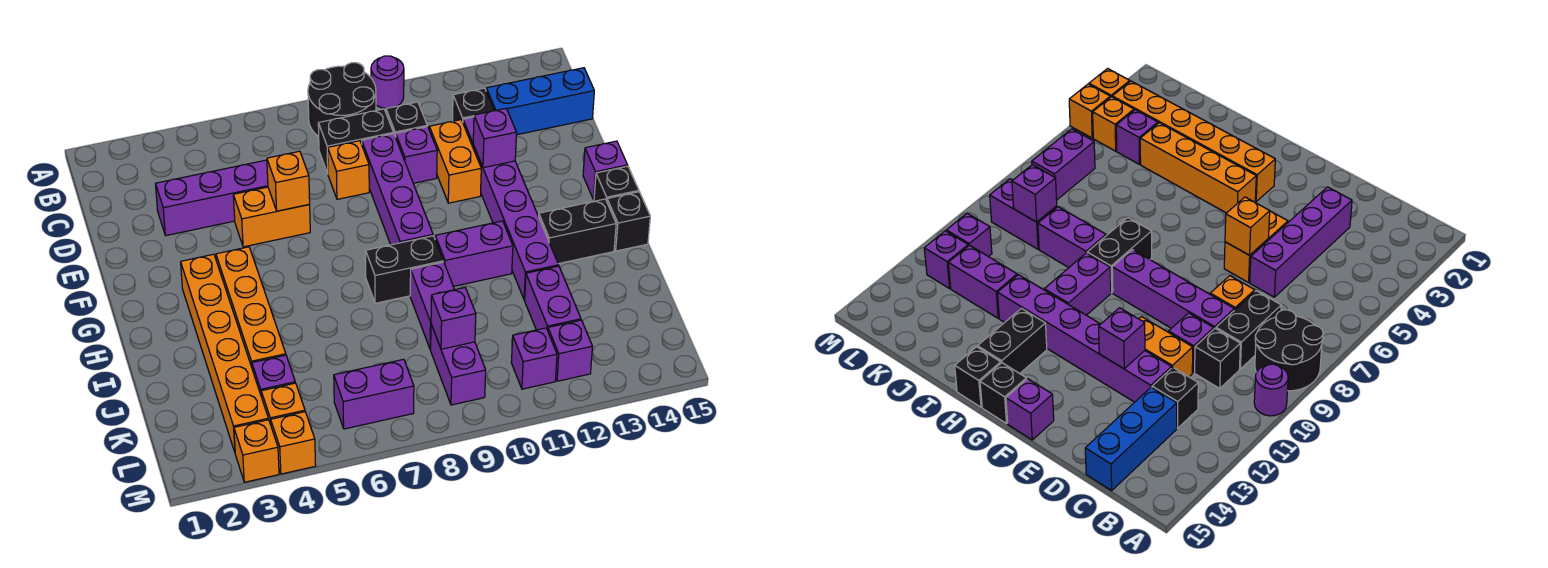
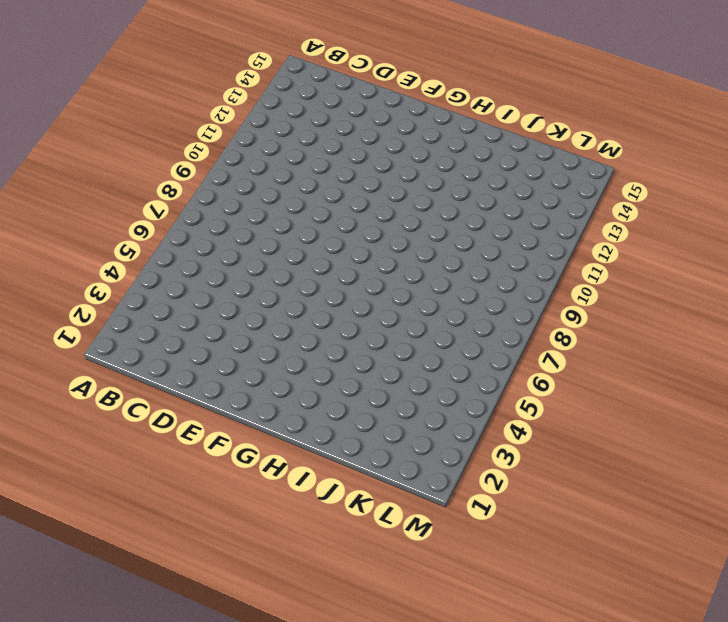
none -> black round brick A8:B9 level 1
none -> purple round brick A10 level 1
none -> black brick C8:C9 level 1
none -> black brick C10 level 1

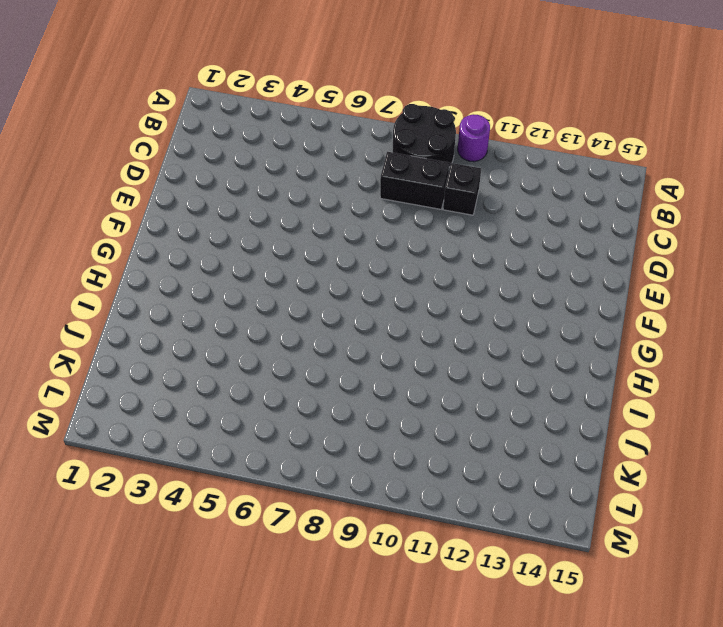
none -> black brick C12 level 1
none -> blue brick C13:C15 level 1
none -> purple brick D3:D6 level 1
none -> orange brick D8 level 1

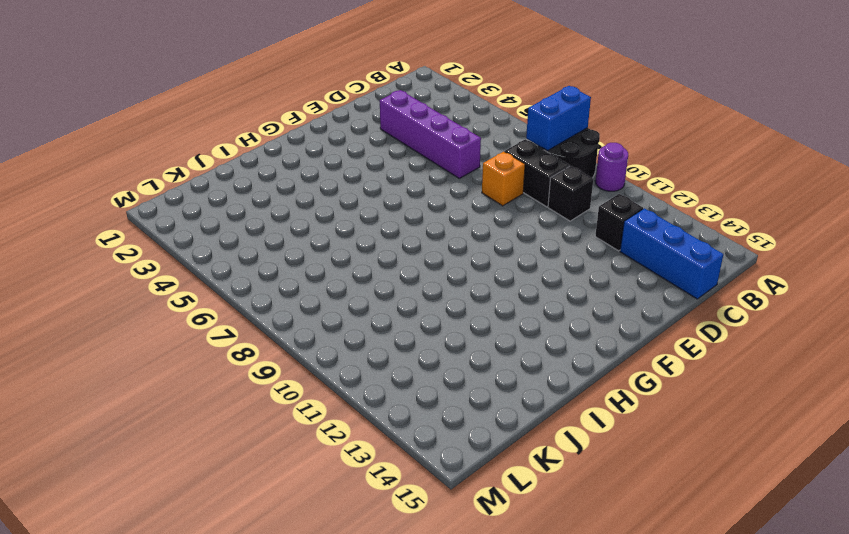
blue brick A8:B8 level 2 -> none
none -> purple brick D9:G9 level 1
none -> purple brick D10 level 1
none -> orange brick D11:E11 level 1
none -> purple brick D12:I12 level 1

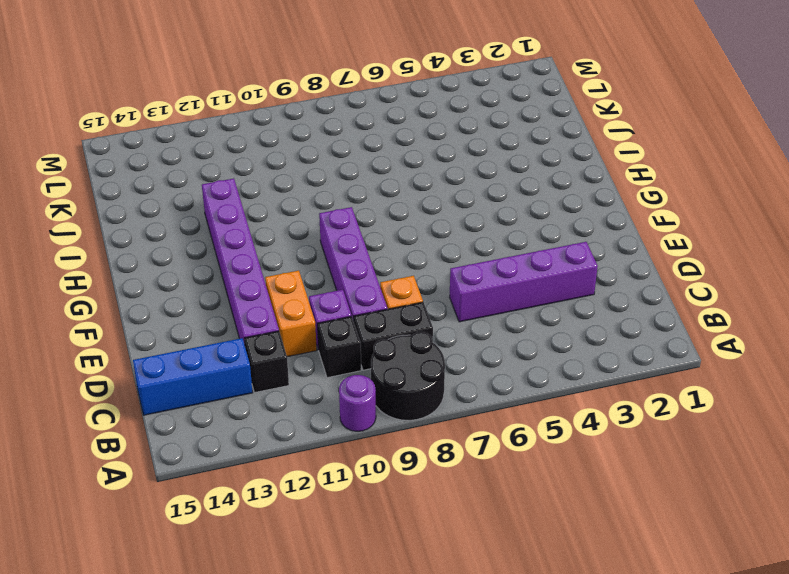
none -> orange brick E5:E6 level 1
none -> purple brick F15 level 1
none -> orange brick G3:L3 level 1
none -> orange brick G4:J4 level 1

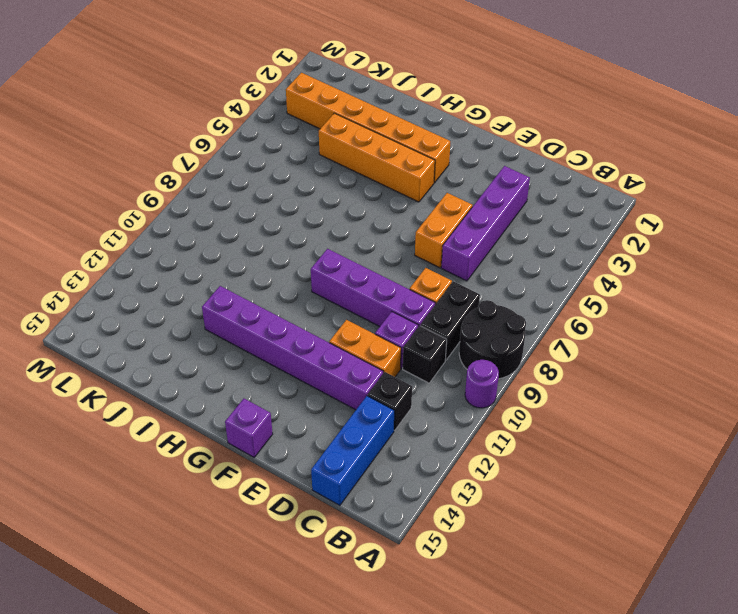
none -> black brick G15 level 1
none -> black brick H8:H9 level 1
none -> purple brick H10:H11 level 1
none -> black brick H13:H14 level 1

